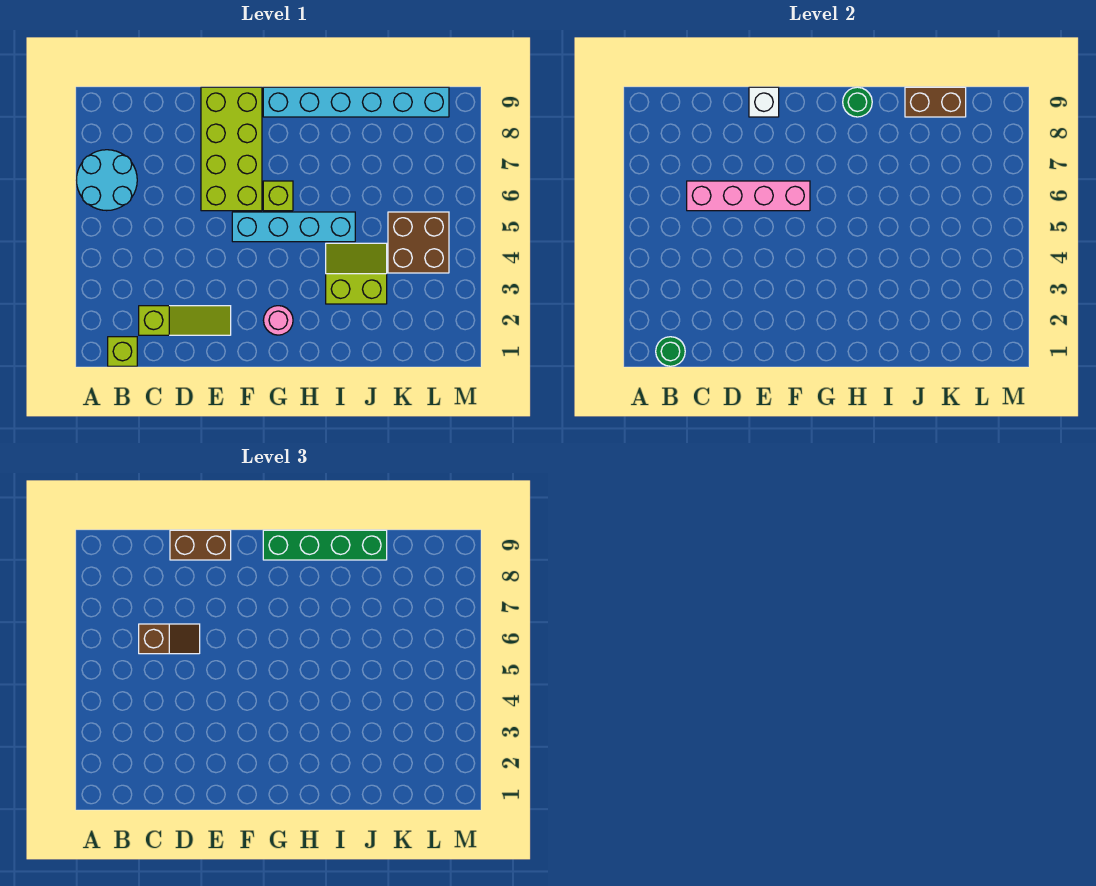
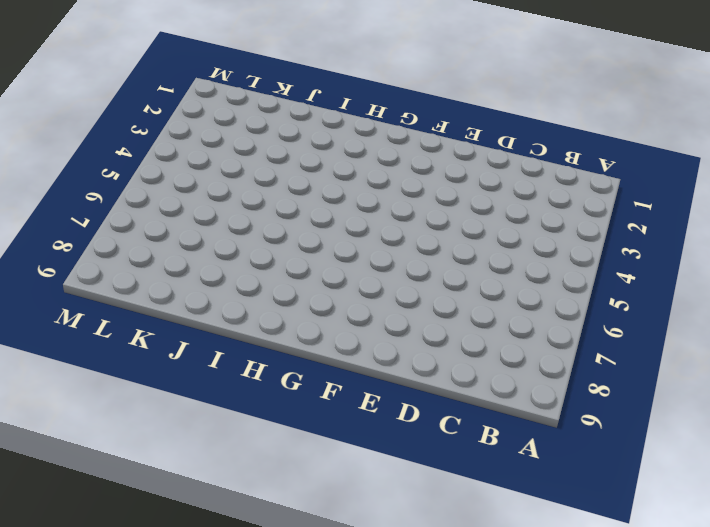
none -> cyan round brick A6:B7 level 1
none -> lime brick B1 level 1
none -> lime slope C2:E2 level 1 top C

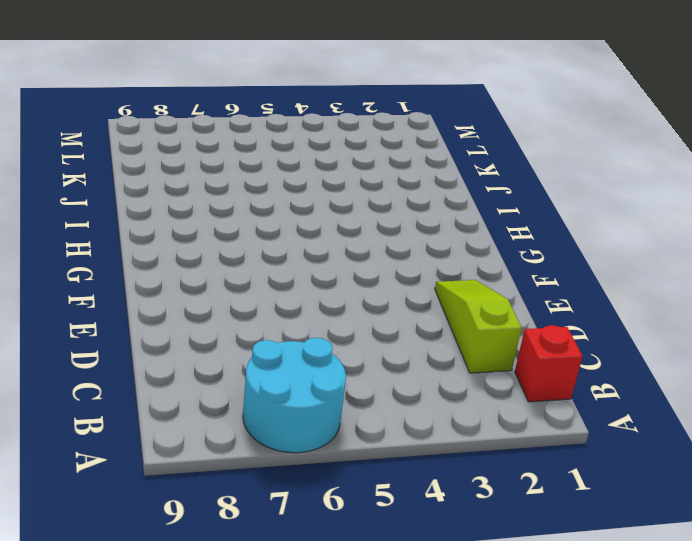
red brick B1 level 1 -> lime brick B1 level 1
none -> lime brick E6:F9 level 1
none -> cyan brick F5:I5 level 1
none -> pink round brick G2 level 1

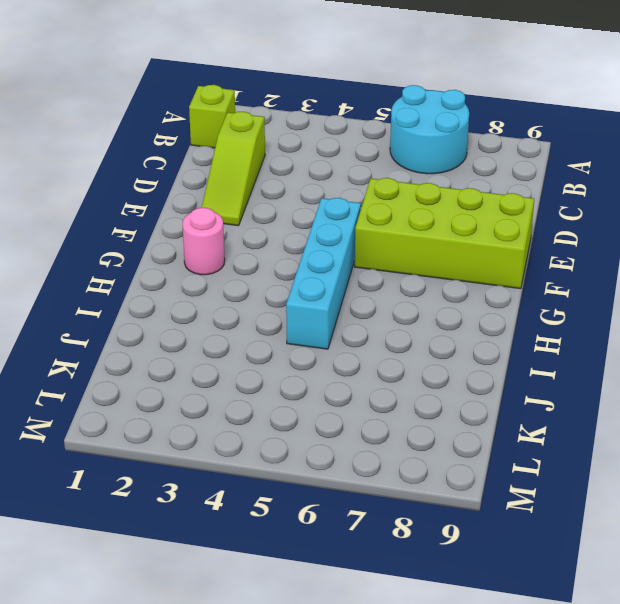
none -> lime brick G6 level 1
none -> cyan brick G9:L9 level 1
none -> lime slope I3:J4 level 1 top 3

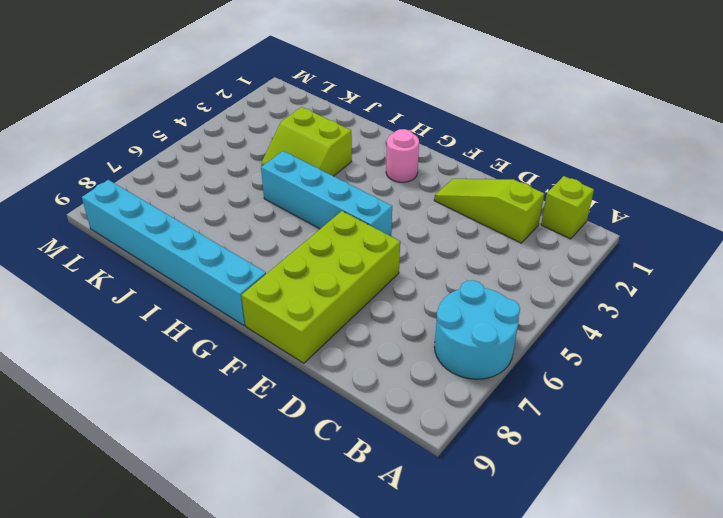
none -> lime brick G6 level 1
none -> brown brick K4:L5 level 1
none -> green round brick B1 level 2

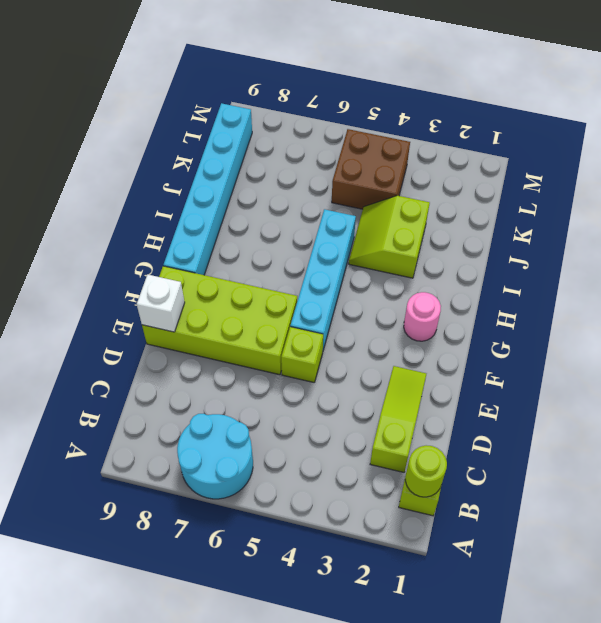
lime round brick B1 level 2 -> green round brick B1 level 2
lime brick E5 level 1 -> lime brick G6 level 1
none -> pink brick C6:F6 level 2
none -> green round brick H9 level 2
none -> brown brick J9:K9 level 2

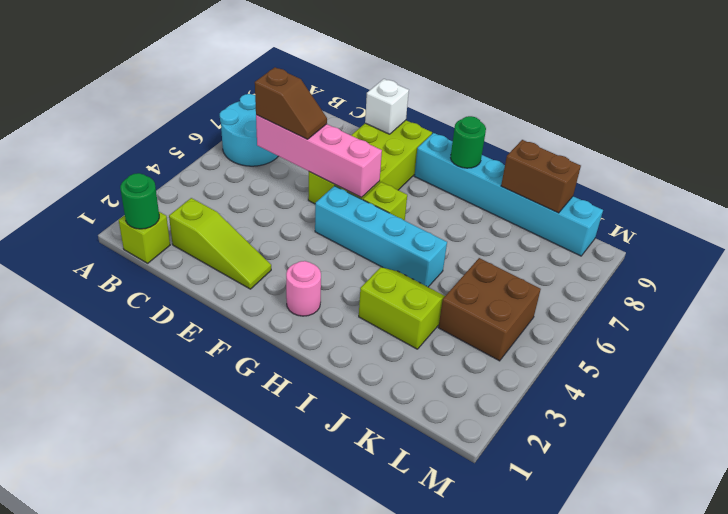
none -> brown brick D9:E9 level 3
none -> green brick G9:J9 level 3

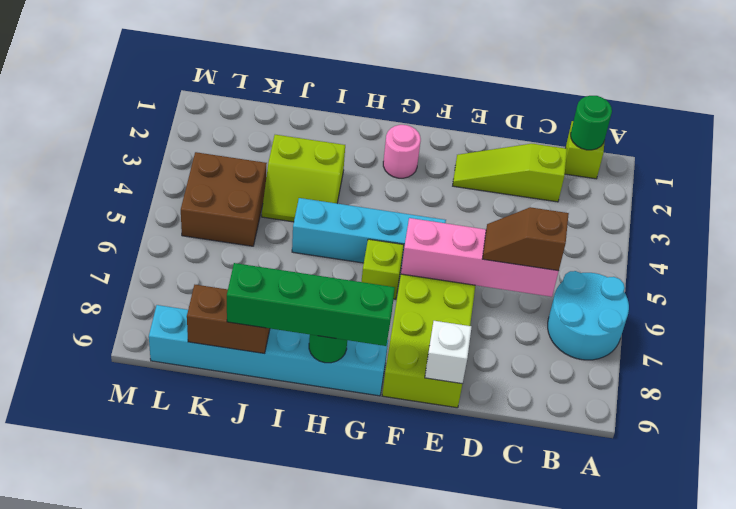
none -> brown brick D9:E9 level 3

